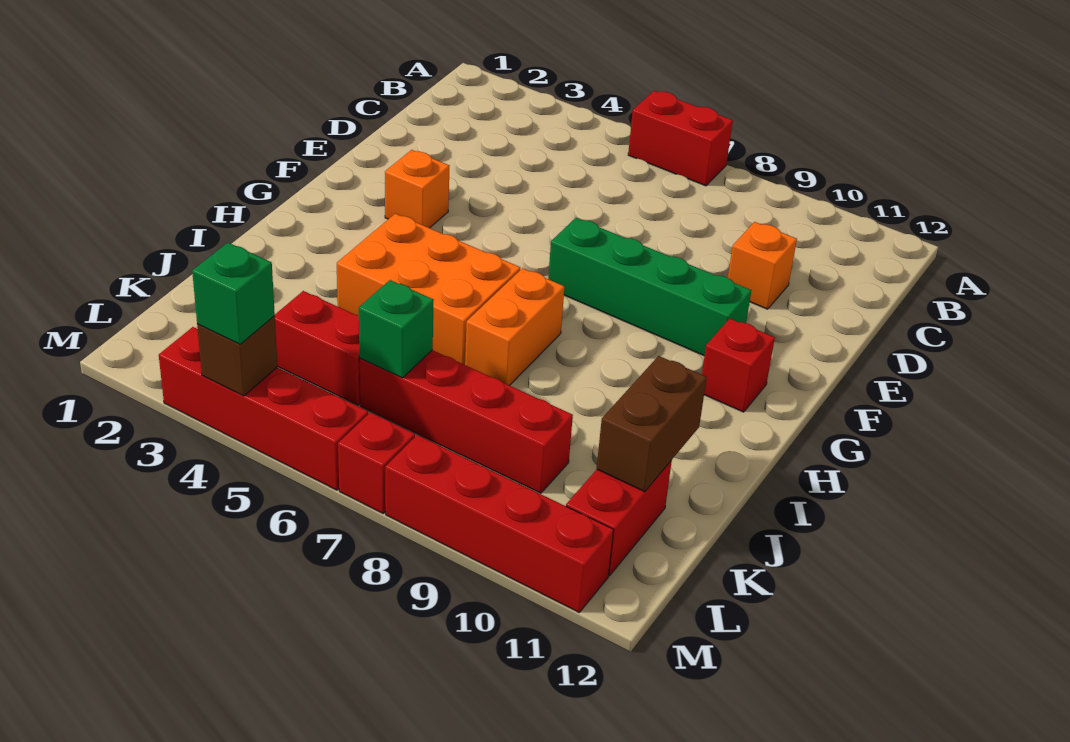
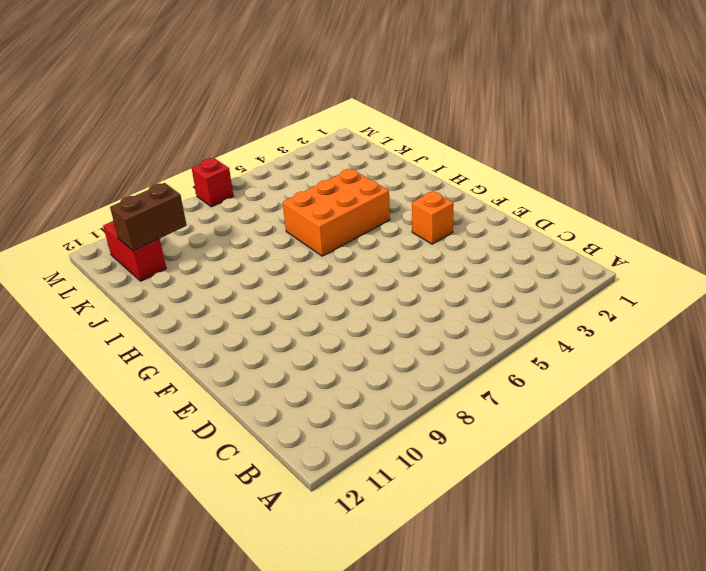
brown brick K10:K11 level 2 -> brown brick J11:K11 level 2
none -> red brick A6:A7 level 1
none -> orange brick D10 level 1
none -> green brick F7:F10 level 1

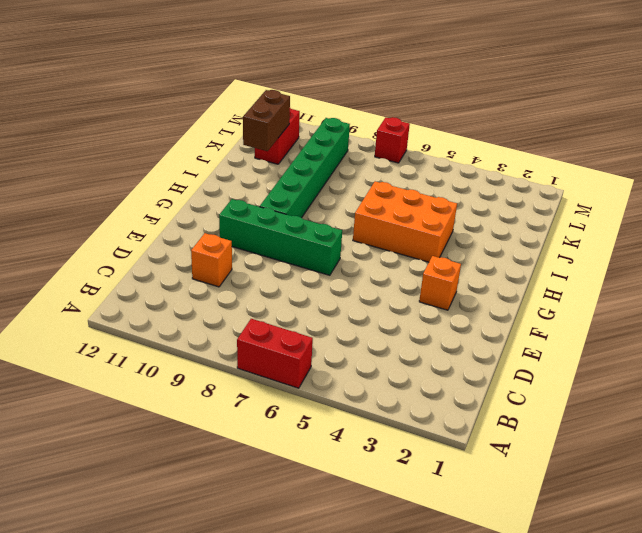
green brick G9:L9 level 1 -> red brick K6:K9 level 1
none -> red brick G11 level 1
none -> orange brick H7:I7 level 1
none -> red brick K4:K5 level 1

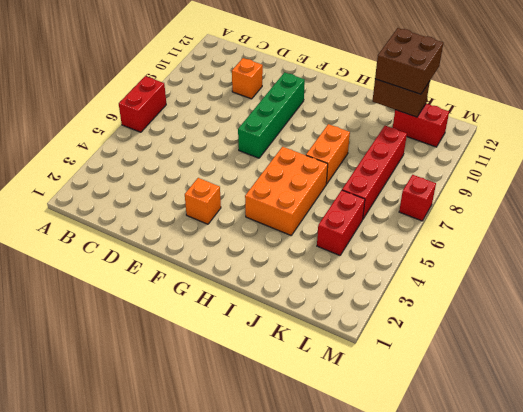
orange brick I7:I8 level 1 -> orange brick H7:I7 level 1
brown brick J11:K12 level 3 -> none
none -> red brick G11 level 1
none -> red brick M3:M6 level 1
none -> red brick M8:M11 level 1

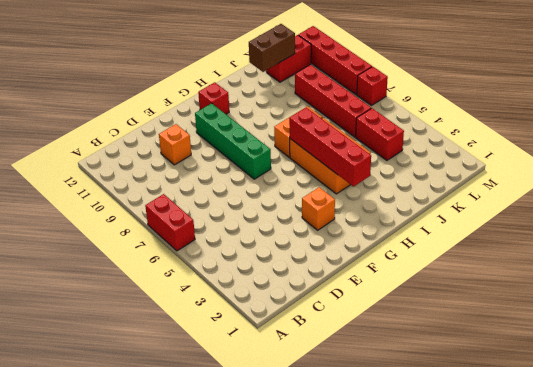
red brick H3:H6 level 2 -> red brick M3:M6 level 1
none -> green brick K6 level 2
none -> brown brick M4 level 2
none -> green brick M4 level 3

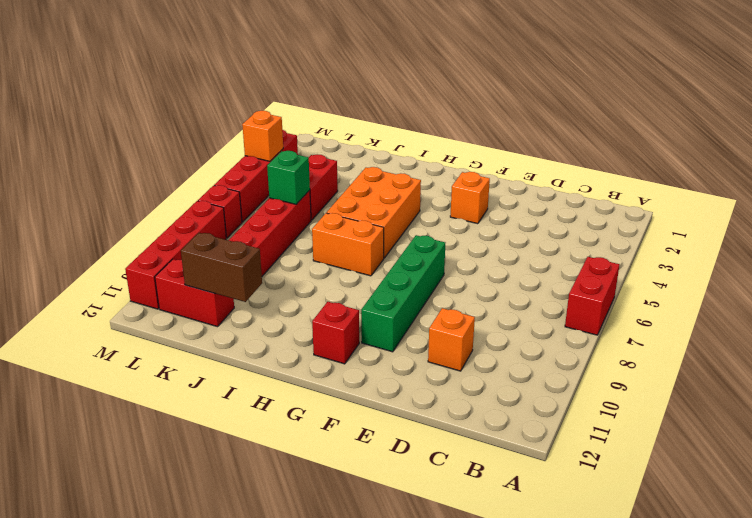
orange brick M4 level 2 -> brown brick M4 level 2
none -> green brick M4 level 3

